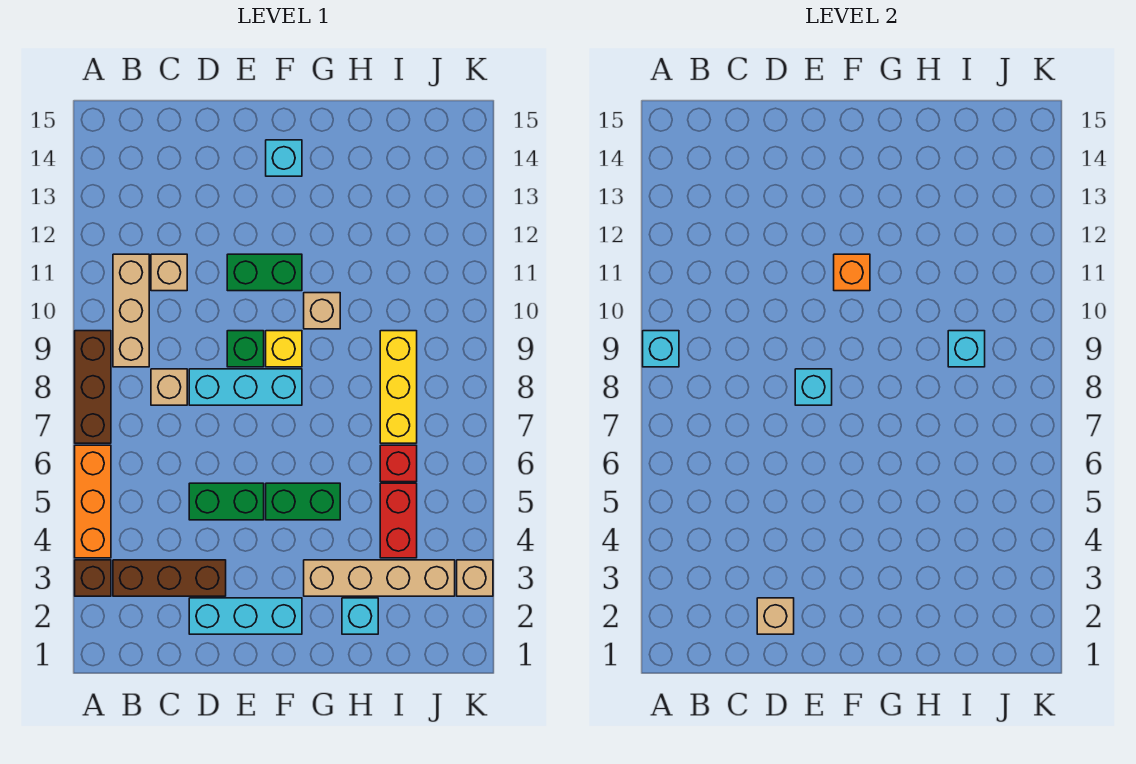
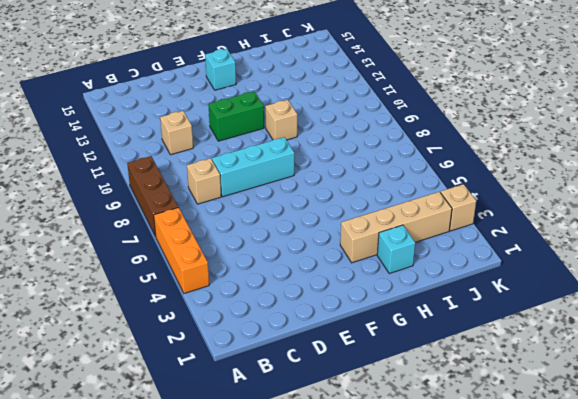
none -> brown brick A3 level 1
none -> brown brick B3:D3 level 1
none -> tan brick B9:B11 level 1

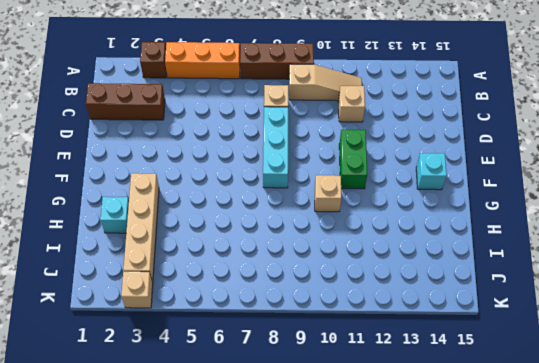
tan slope B9:B11 level 1 top 9 -> tan brick B9:B11 level 1
brown brick C1:C3 level 1 -> brown brick B3:D3 level 1
none -> cyan brick D2:F2 level 1
none -> green brick D5:E5 level 1
none -> green brick E9 level 1

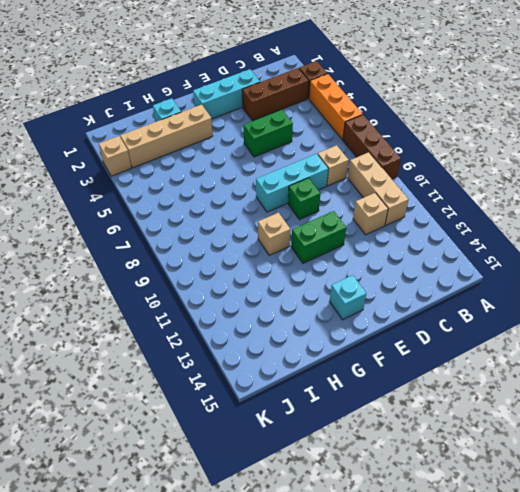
none -> green brick F5:G5 level 1
none -> yellow brick F9 level 1
none -> red brick I4:I5 level 1

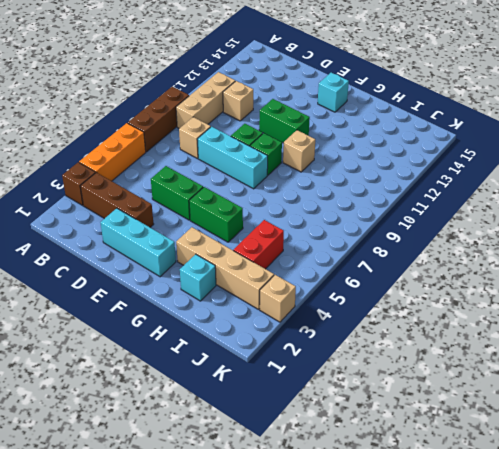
green brick F9 level 1 -> yellow brick F9 level 1
none -> red brick I6 level 1
none -> yellow brick I7:I9 level 1
none -> cyan brick A9 level 2

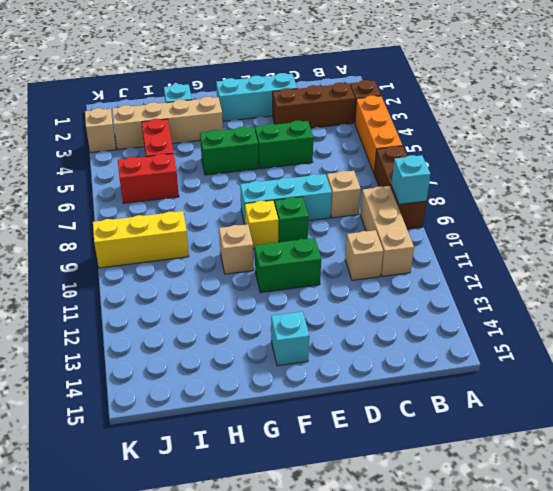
red brick I6:J6 level 1 -> red brick I6 level 1
yellow brick I9:K9 level 1 -> yellow brick I7:I9 level 1
none -> tan brick D2 level 2
none -> cyan brick E8 level 2
none -> orange brick F11 level 2

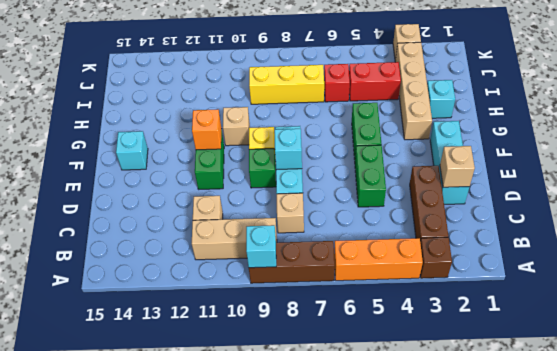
none -> cyan brick I9 level 2

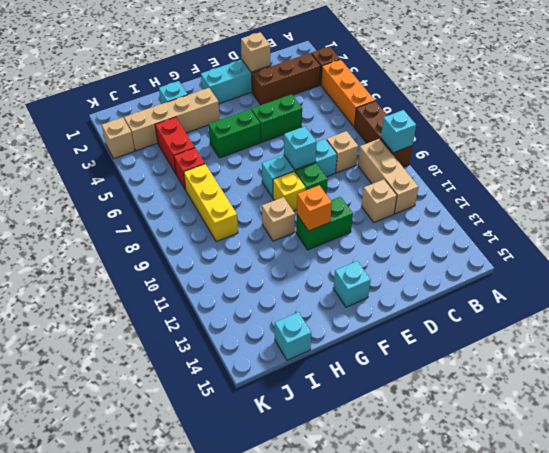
cyan brick I15 level 1 -> cyan brick I9 level 2

